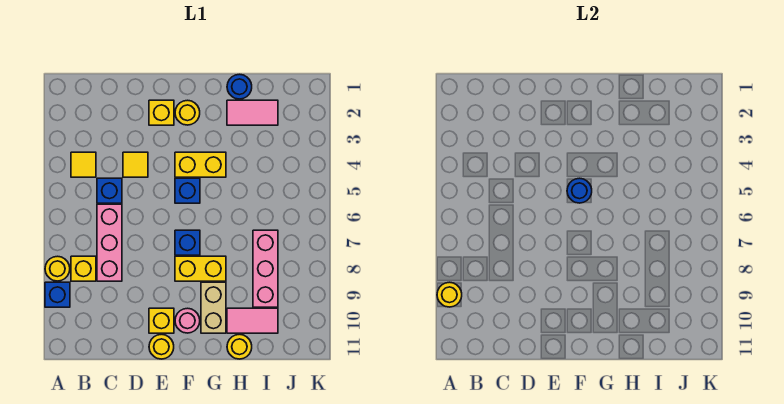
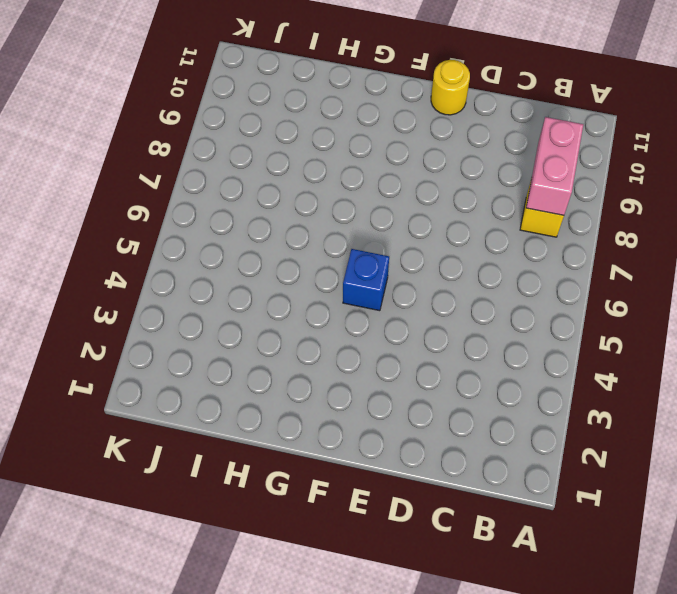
pink brick B8:B9 level 2 -> none
none -> yellow round brick A8 level 1
none -> blue brick A9 level 1
none -> yellow tile B4 level 1

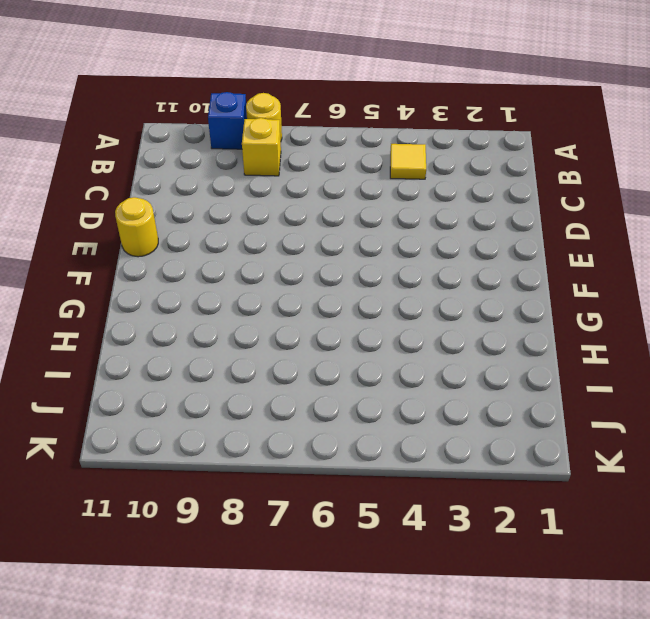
none -> blue brick C5 level 1
none -> pink brick C6:C8 level 1
none -> yellow tile D4 level 1

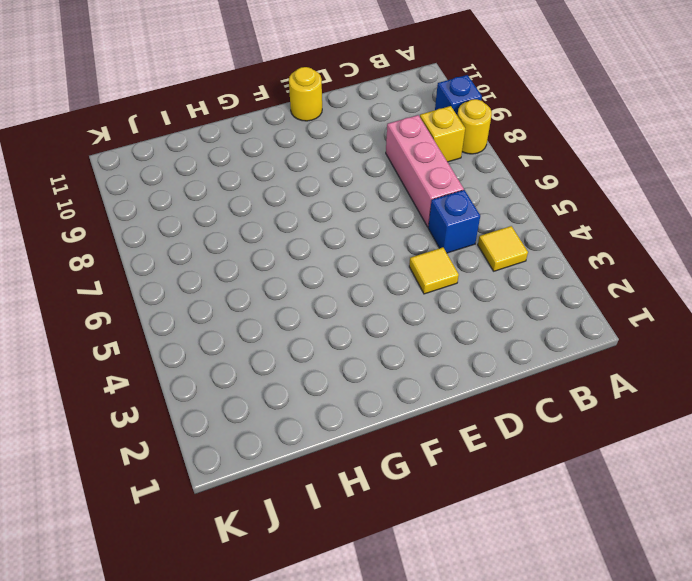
none -> yellow brick E2 level 1
none -> yellow brick E10 level 1
none -> yellow round brick F2 level 1

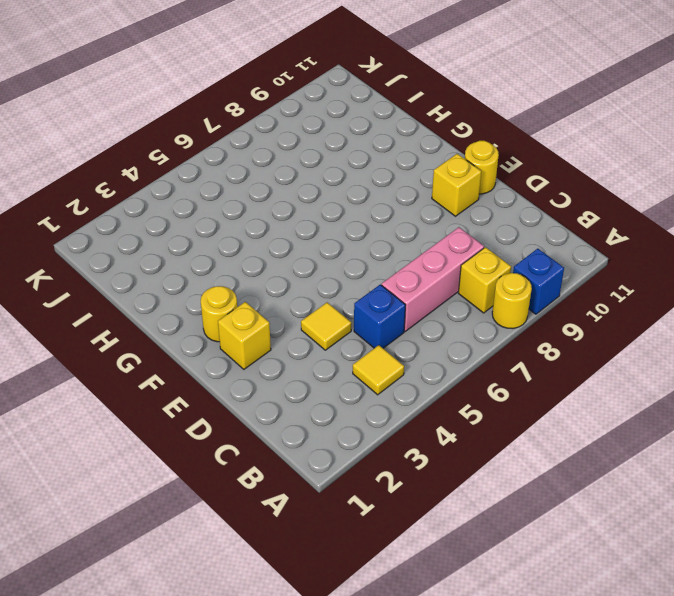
none -> yellow brick F4:G4 level 1
none -> blue brick F5 level 1
none -> blue brick F7 level 1

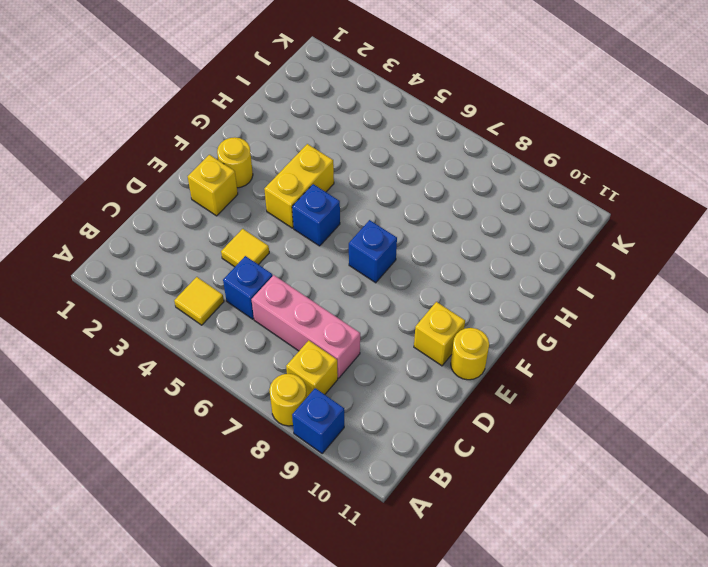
none -> yellow brick F8:G8 level 1
none -> pink round brick F10 level 1
none -> tan brick G9:G10 level 1

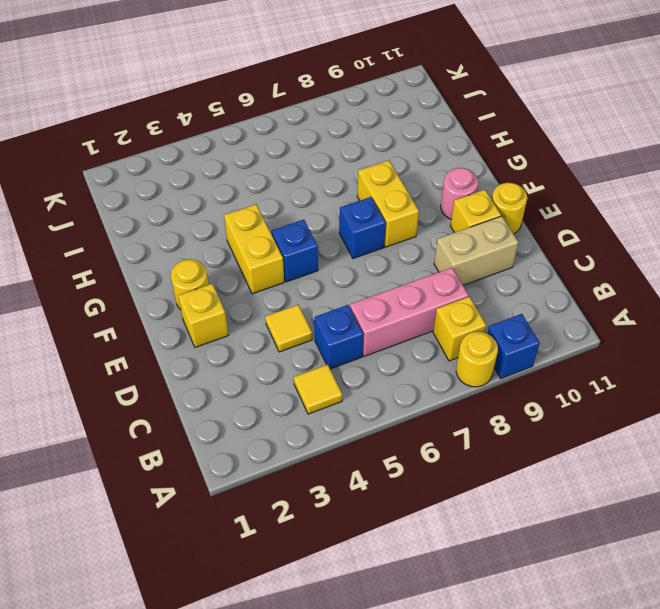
tan brick D9:D10 level 1 -> tan brick G9:G10 level 1
none -> blue round brick H1 level 1
none -> pink tile H2:I2 level 1
none -> pink tile H10:I10 level 1

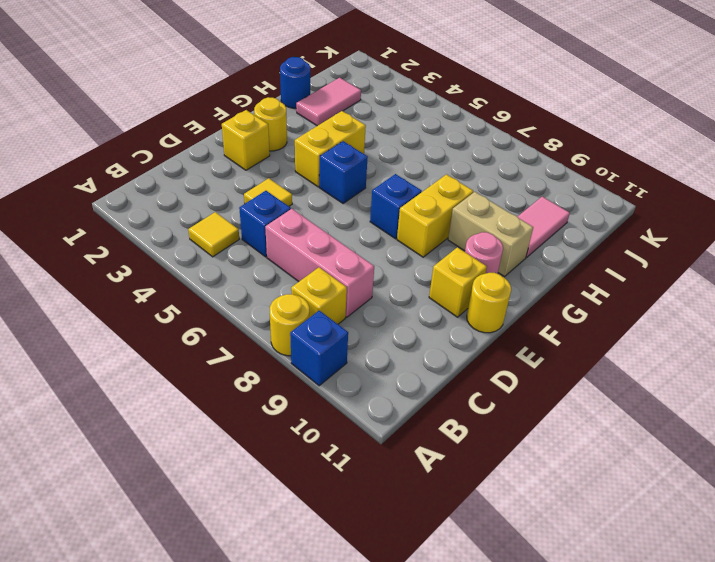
none -> yellow round brick H11 level 1
none -> pink brick I7:I9 level 1
none -> yellow round brick A9 level 2

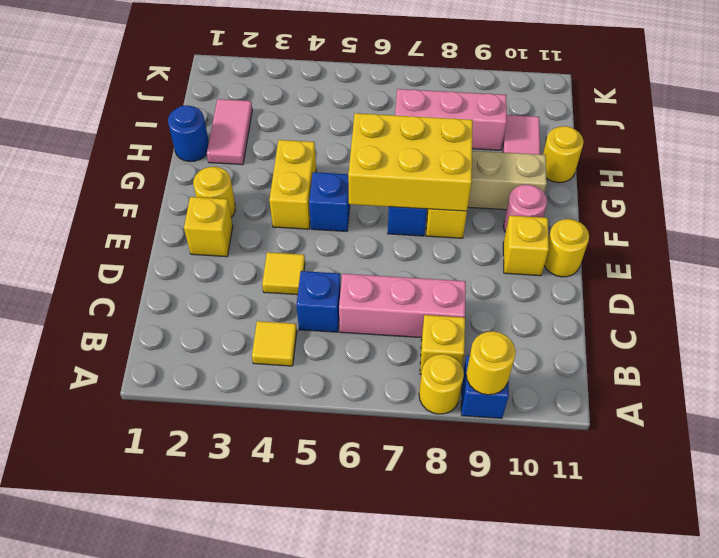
yellow brick F6:G8 level 2 -> none
none -> blue round brick F5 level 2

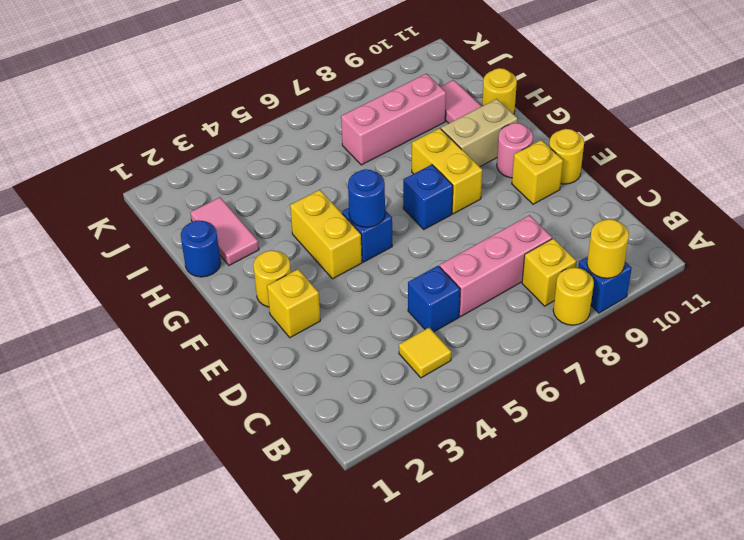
none -> yellow tile D4 level 1

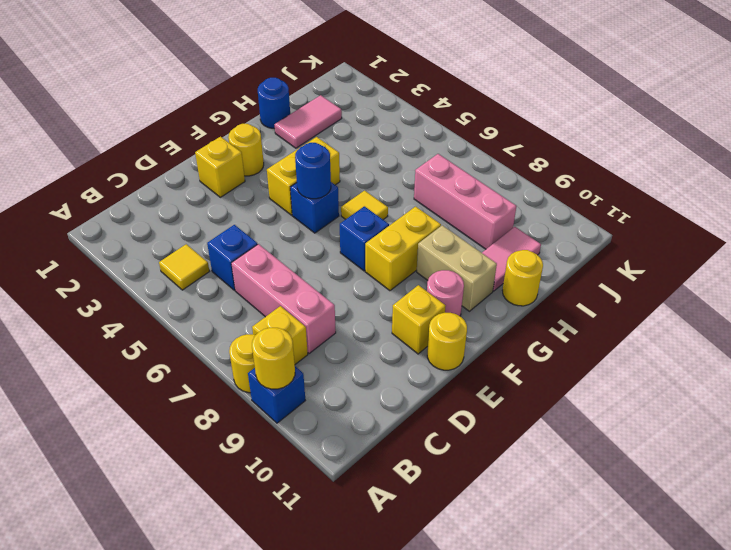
yellow tile G6 level 1 -> yellow tile D4 level 1

